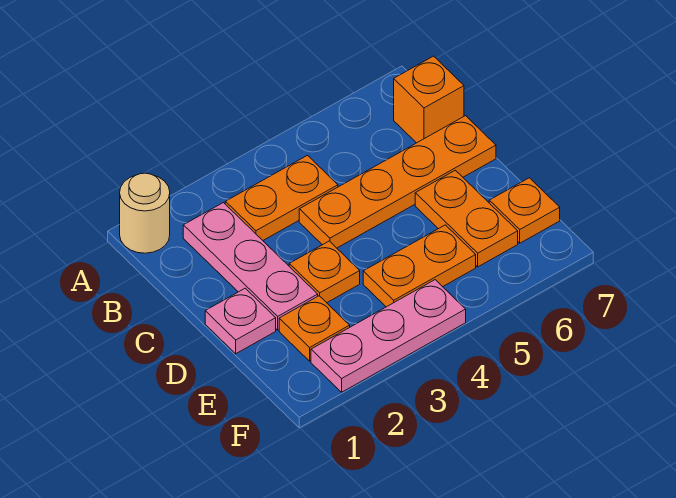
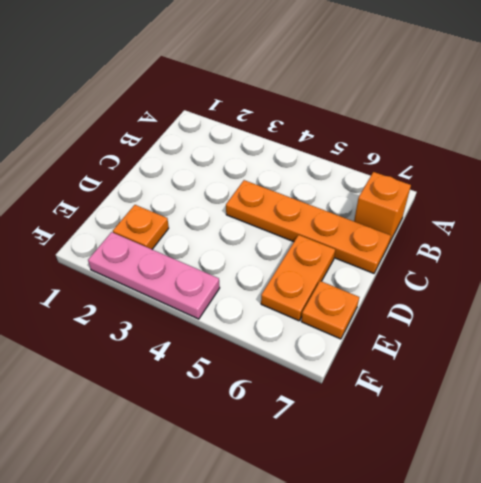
none -> tan round brick A1 level 1
none -> pink plate B2:D2 level 1
none -> orange plate B3:B4 level 1

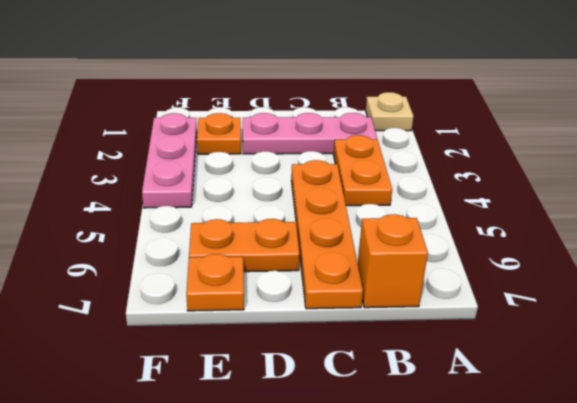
tan plate A1 level 1 -> tan round brick A1 level 1
none -> pink plate D1 level 1
none -> orange plate D3 level 1
none -> orange plate E4:E5 level 1

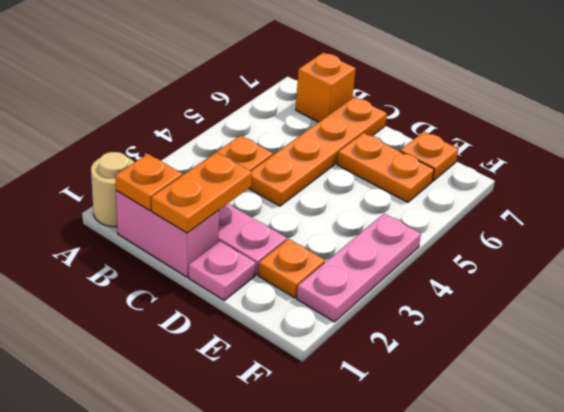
pink brick B1:C1 level 1 -> none
orange plate B1 level 2 -> orange plate D3 level 1
orange plate C1:C2 level 2 -> orange plate E4:E5 level 1

